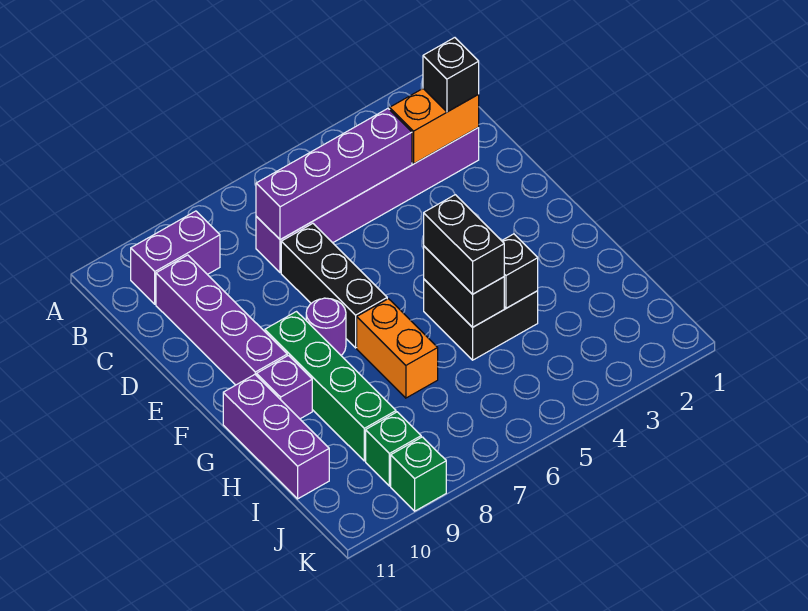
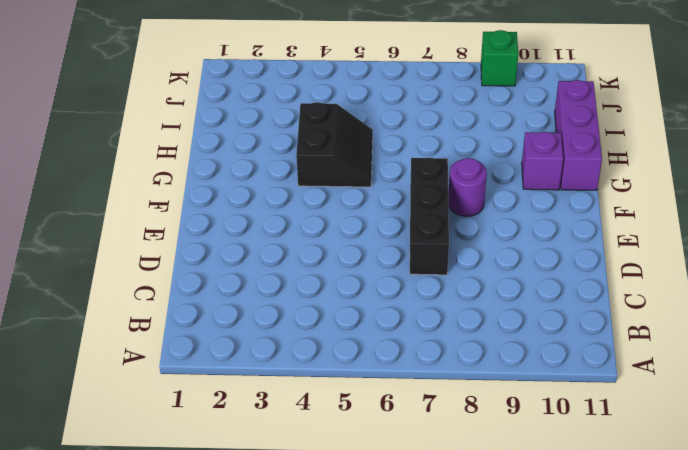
black slope G4:H5 level 1 top 4 -> black brick G4:H5 level 1
none -> purple brick B9:B10 level 1
none -> purple brick C2:C7 level 1
none -> purple brick C10:F10 level 1

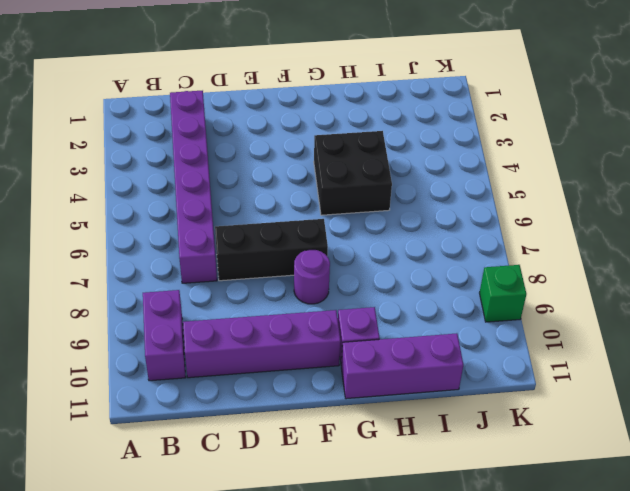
none -> green brick F9:I9 level 1
none -> orange brick G7:H7 level 1
none -> green brick J9 level 1

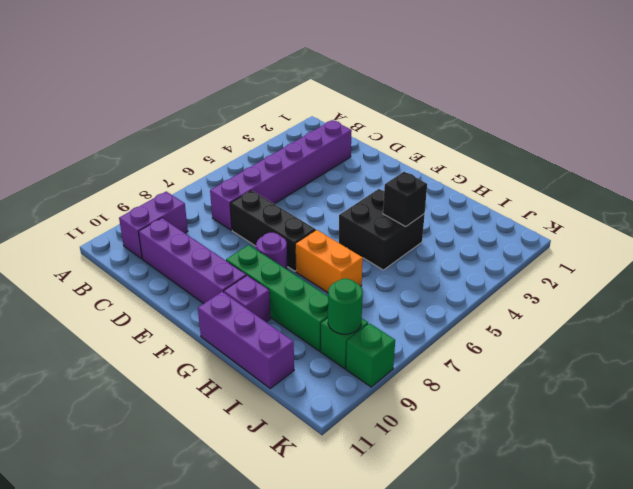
green round brick J9 level 2 -> none
none -> orange brick C2:C3 level 2
none -> purple brick C4:C7 level 2
none -> black brick G5:H5 level 2

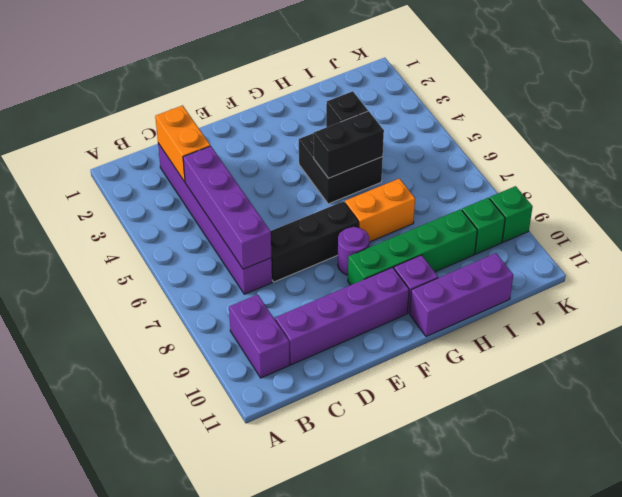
none -> black brick C2 level 3
none -> black brick G5:H5 level 3

